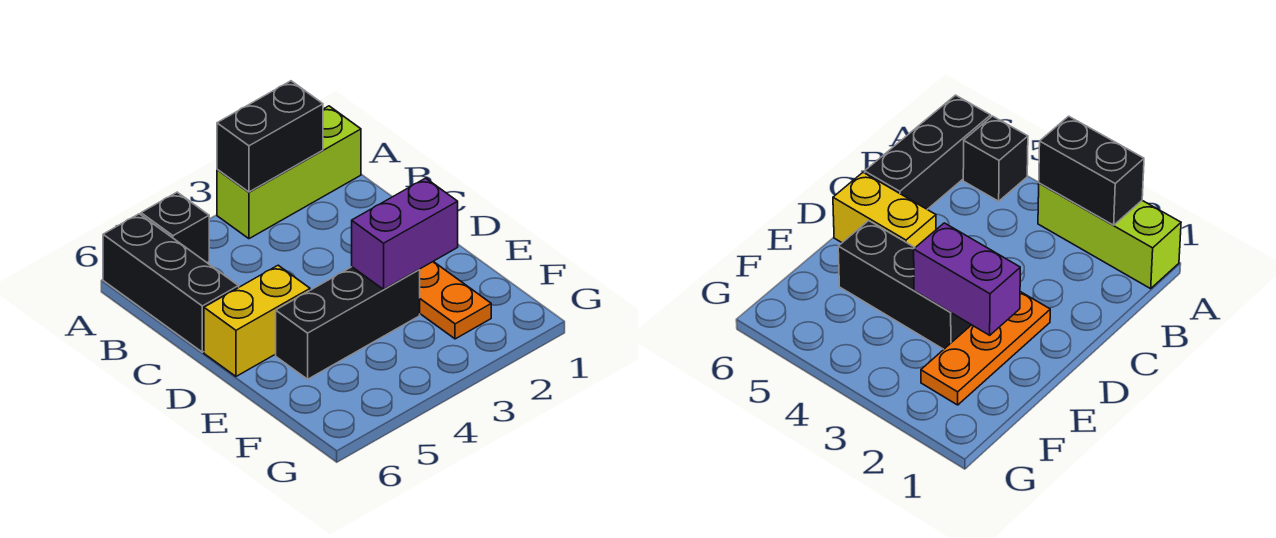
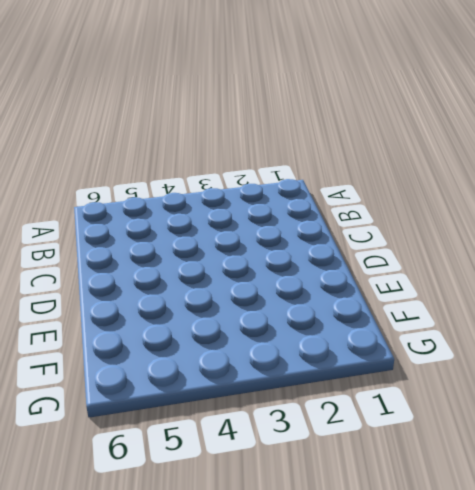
none -> lime brick A1:A3 level 1
none -> black brick A5 level 1

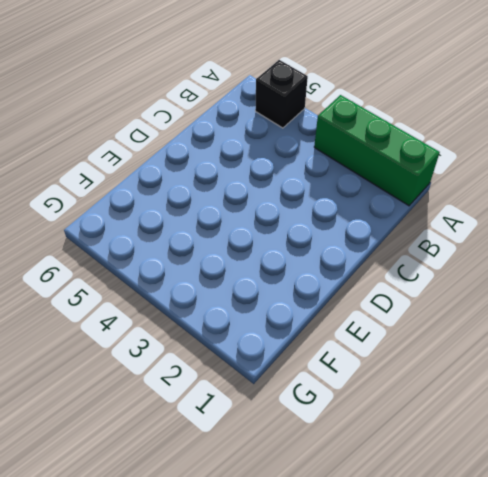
green brick A1:A3 level 1 -> lime brick A1:A3 level 1
none -> black brick A6:C6 level 1
none -> orange plate D2:F2 level 1

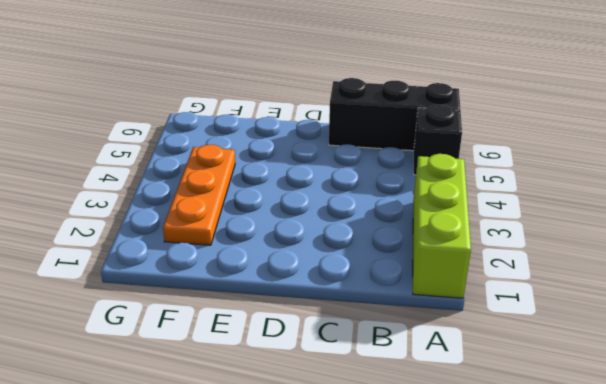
orange plate F2:F4 level 1 -> orange plate D2:F2 level 1
none -> yellow brick D5:D6 level 1
none -> black brick E3:E5 level 1

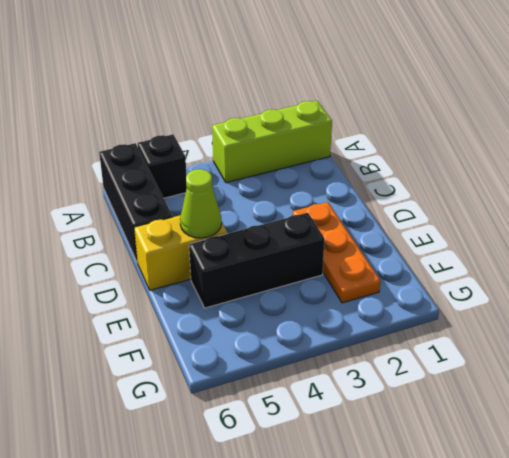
lime cone D5 level 2 -> none
none -> black brick A2:A3 level 2
none -> purple brick E2:E3 level 2

